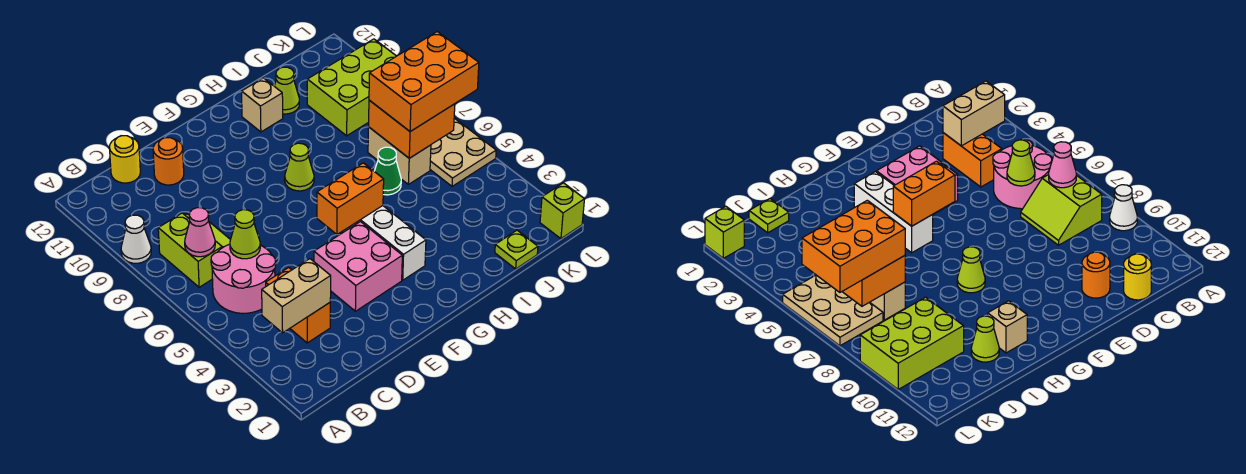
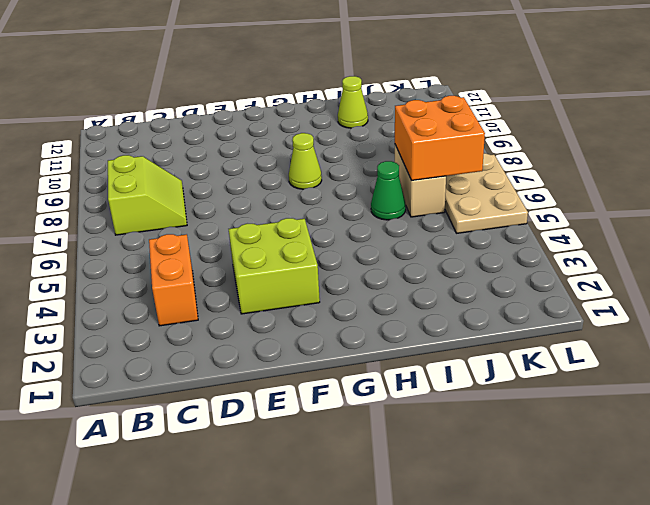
lime brick E3:F4 level 1 -> pink brick E3:F4 level 1
none -> white cone A9 level 1
none -> pink round brick B5:C6 level 1
none -> yellow round brick C12 level 1

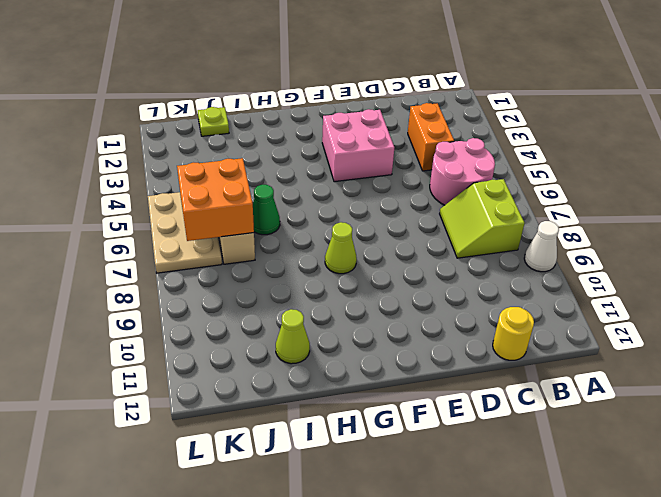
none -> orange round brick D11 level 1
none -> white brick G3:G5 level 1
none -> tan brick H11 level 1

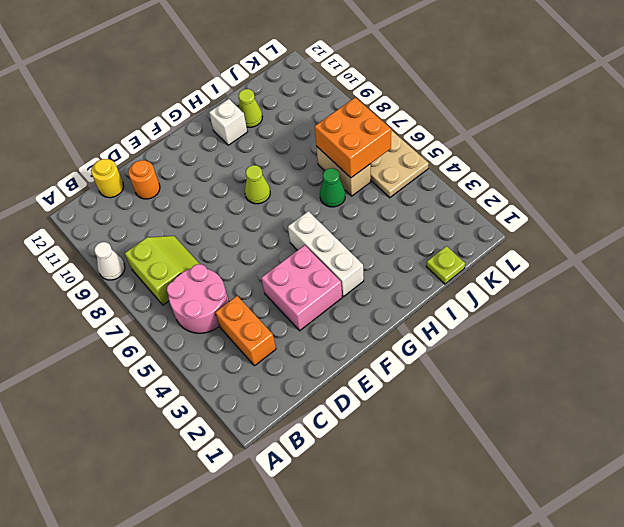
white brick H11 level 1 -> tan brick H11 level 1
none -> lime brick J9:L10 level 1
none -> lime brick L1 level 1
none -> tan brick B3:C3 level 2

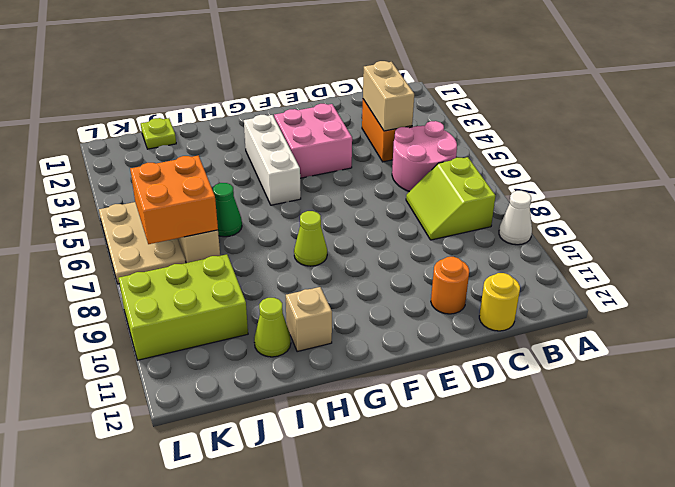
tan brick C3:C4 level 2 -> tan brick B3:C3 level 2
none -> lime brick L1 level 1
none -> pink cone B7 level 2
none -> lime cone C6 level 2

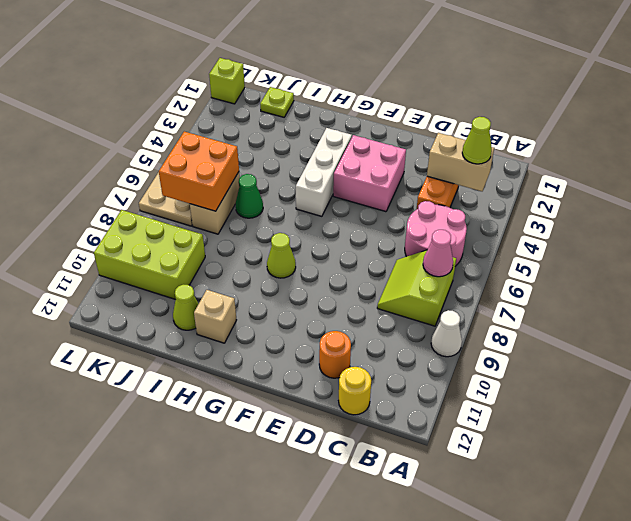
lime cone B3 level 3 -> lime cone C6 level 2
none -> orange brick F5:G5 level 2
none -> orange brick J6:L7 level 3

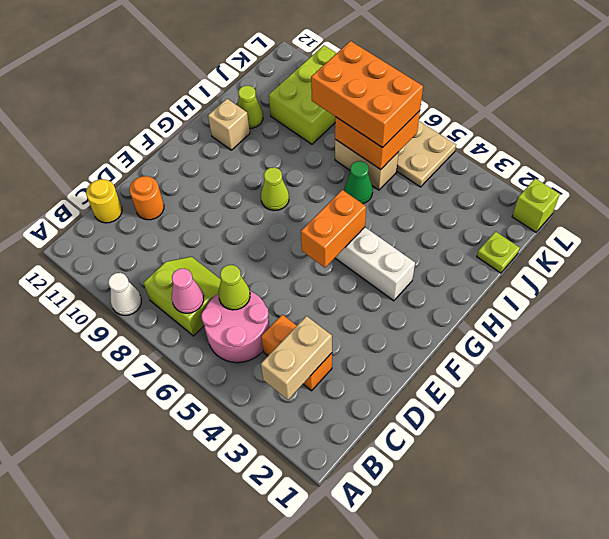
orange brick J6:K8 level 3 -> orange brick J6:L7 level 3
none -> pink brick E3:F4 level 1

